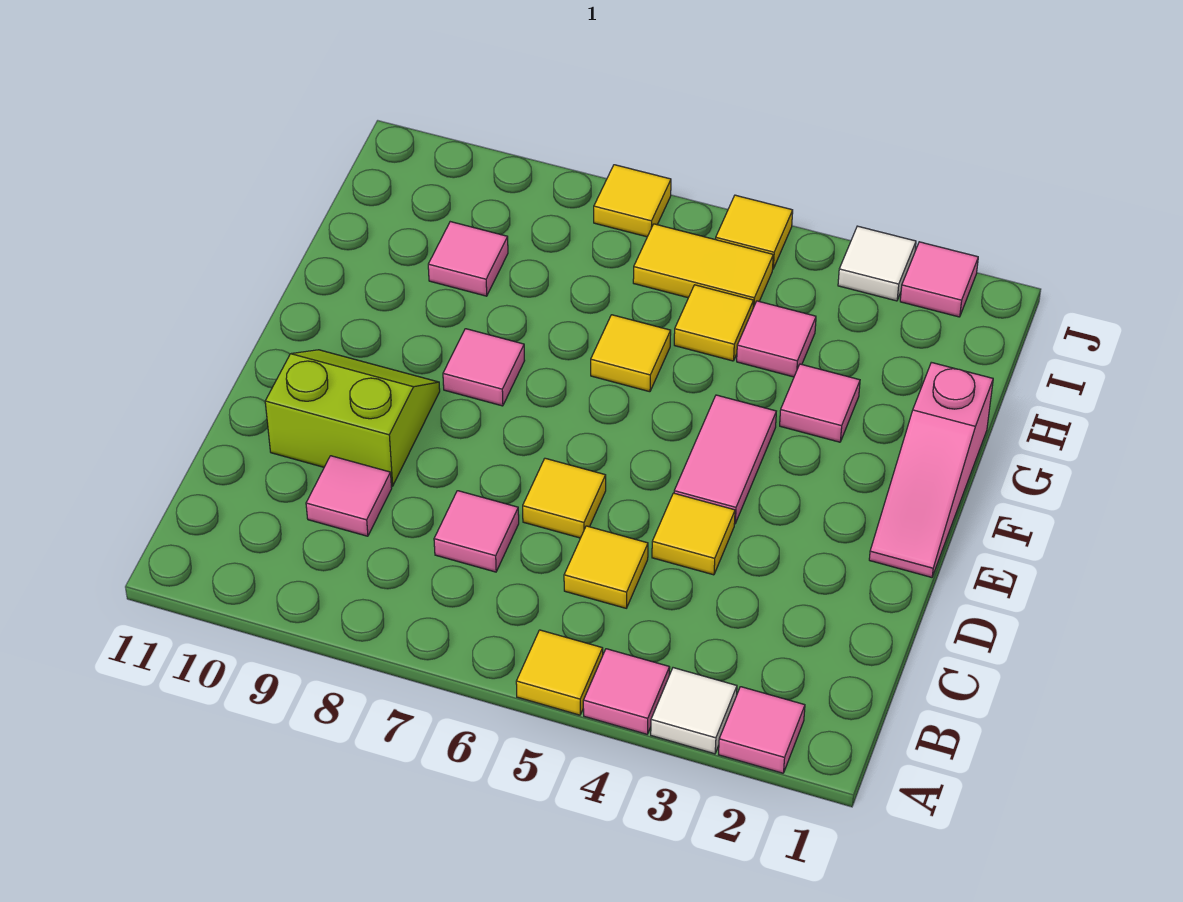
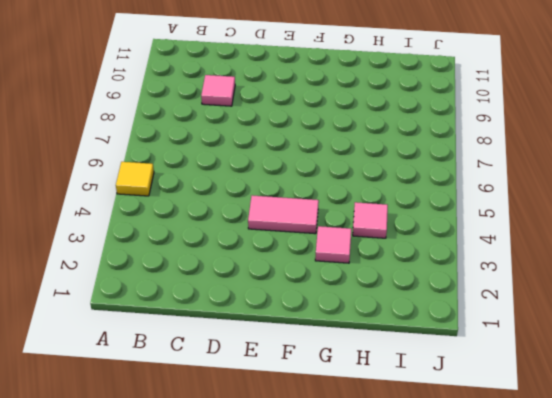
none -> pink tile A2 level 1
none -> white tile A3 level 1
none -> pink tile A4 level 1

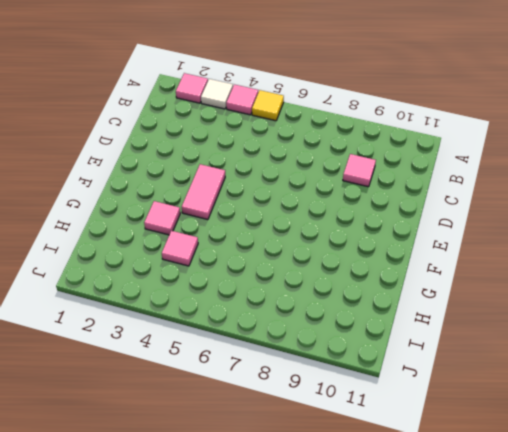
none -> yellow tile C5 level 1
none -> pink tile C7 level 1
none -> yellow tile D4 level 1

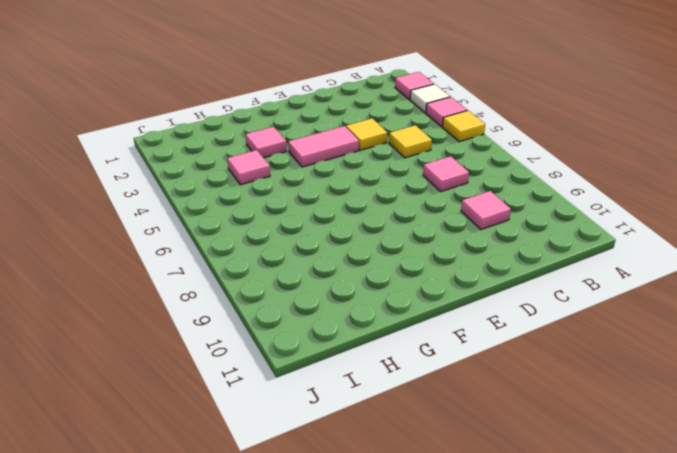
none -> yellow tile D6 level 1
none -> lime slope D9:E10 level 1 top D
none -> pink slope E1:G1 level 1 top G

